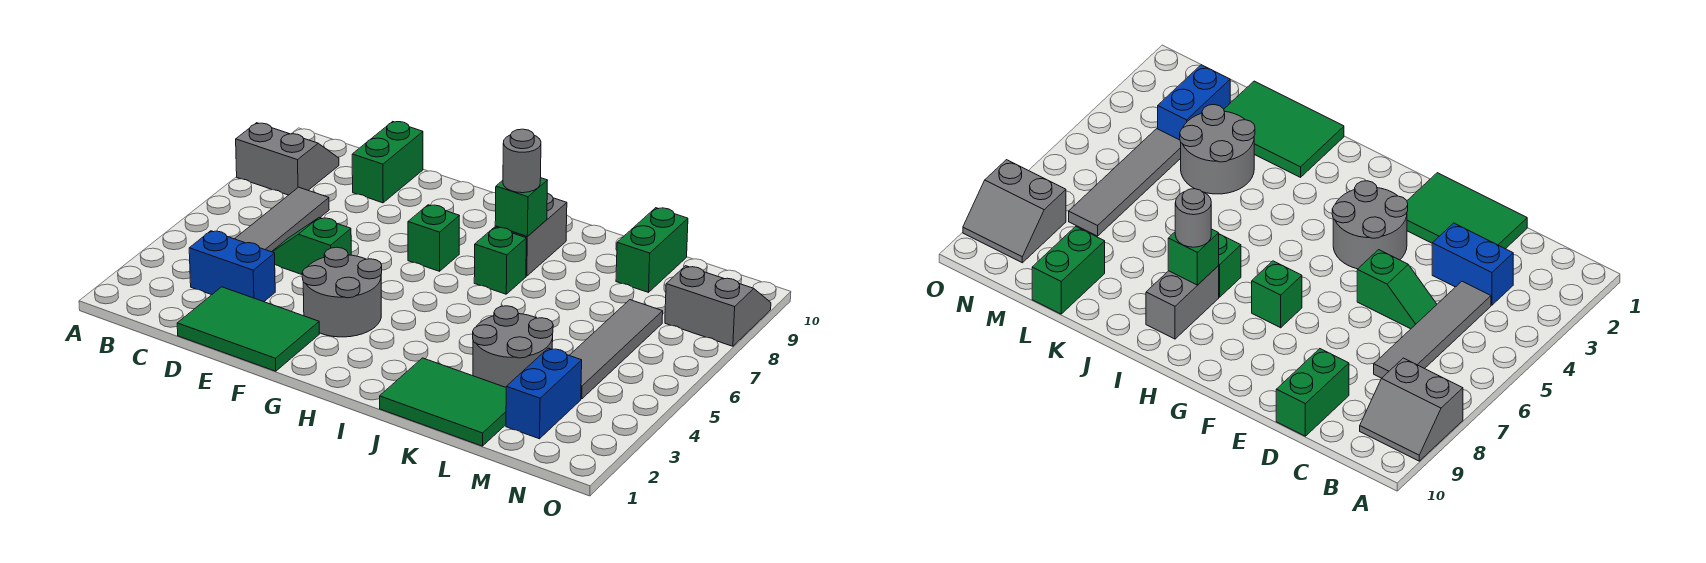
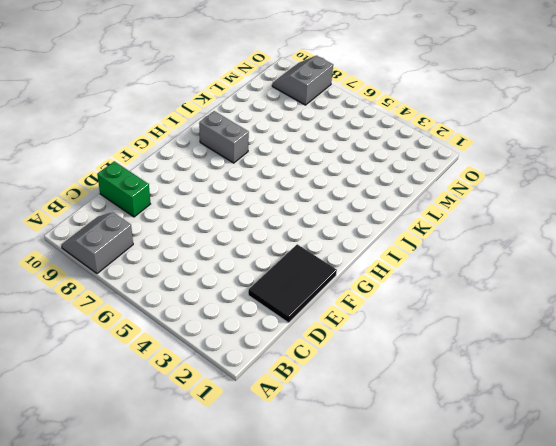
black tile D1:F2 level 1 -> green tile D1:F2 level 1
none -> blue brick C3:D3 level 1
none -> grey tile C4:C7 level 1
none -> green slope D5:E5 level 1 top E

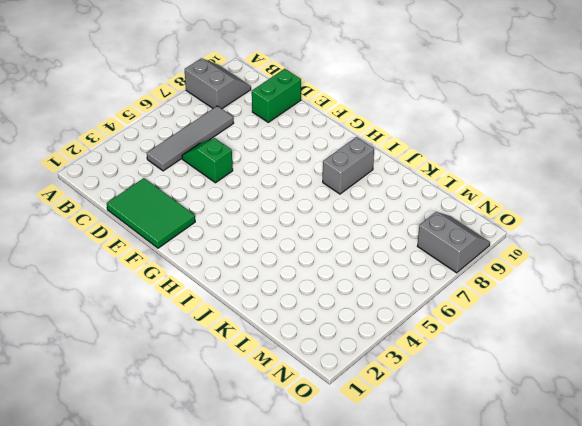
none -> blue brick C3:D3 level 1
none -> grey round brick F3:G4 level 1
none -> green brick G7 level 1

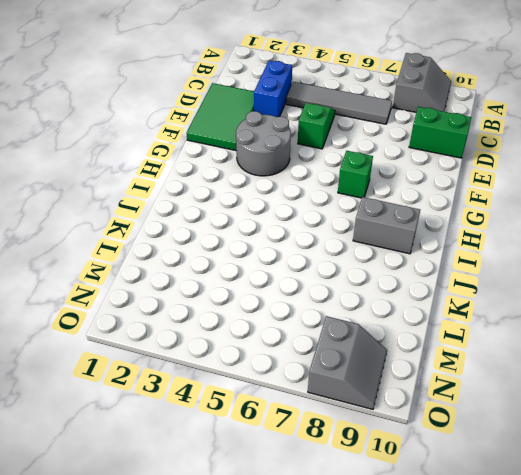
none -> green brick I7 level 1
none -> green tile J1:L2 level 1
none -> grey round brick K3:L4 level 1

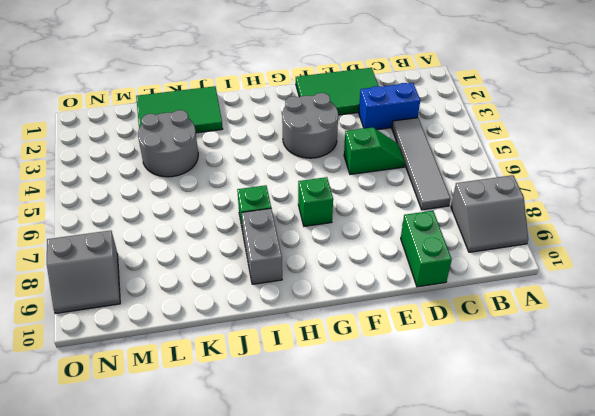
none -> green brick L9:L10 level 1
none -> blue brick M2:M3 level 1
none -> grey tile M4:M7 level 1

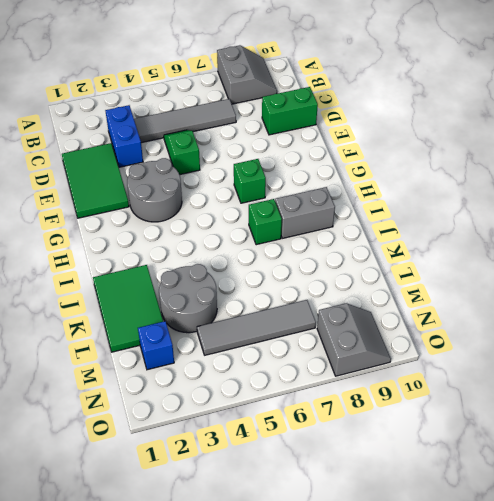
blue brick M2 level 1 -> blue brick M2:M3 level 1
none -> green brick L9:L10 level 1
none -> green brick I8 level 2
none -> grey round brick I8 level 3

